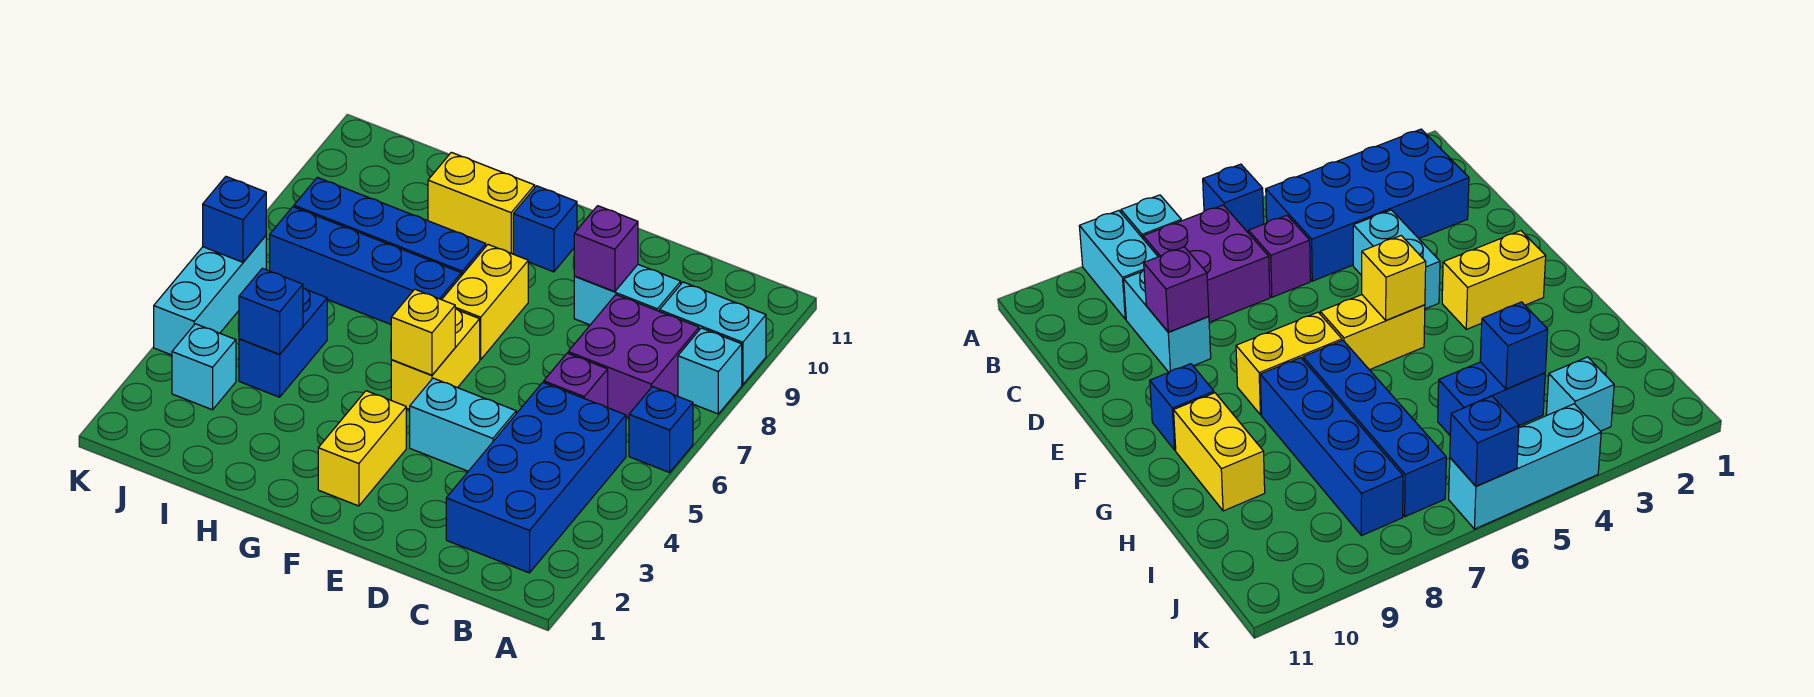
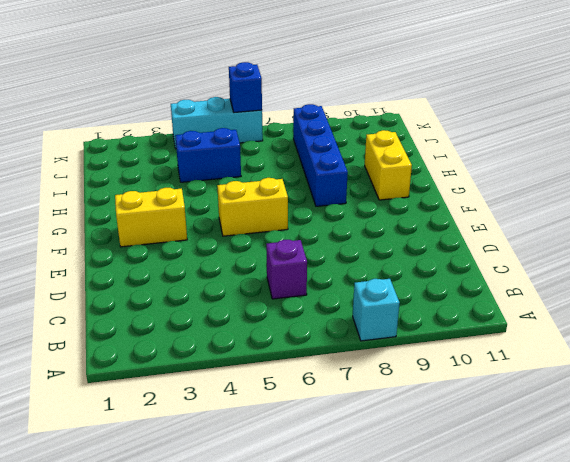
none -> blue brick A6 level 1
none -> cyan brick A9:B9 level 1
none -> blue brick B2:C5 level 1

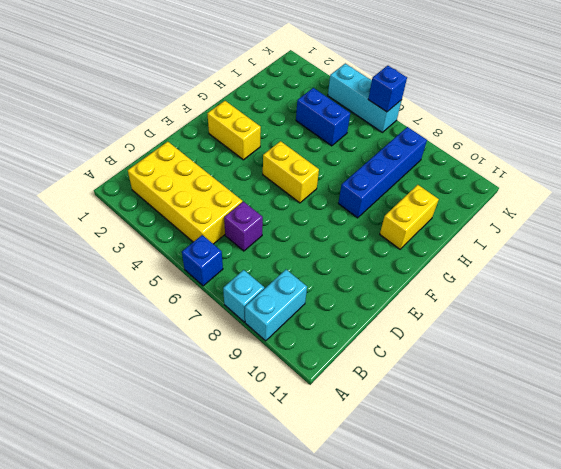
yellow brick B2:C5 level 1 -> blue brick B2:C5 level 1
none -> purple brick B7:C8 level 1
none -> cyan brick C9:D9 level 1
none -> cyan brick D4:E4 level 1

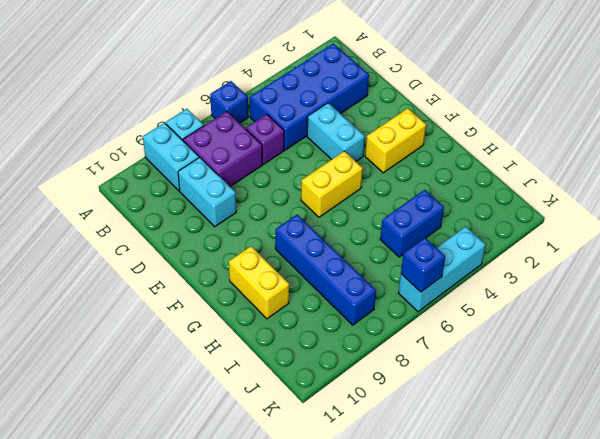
none -> yellow brick F7:F8 level 1
none -> blue brick F10 level 1
none -> blue brick G7:J7 level 1

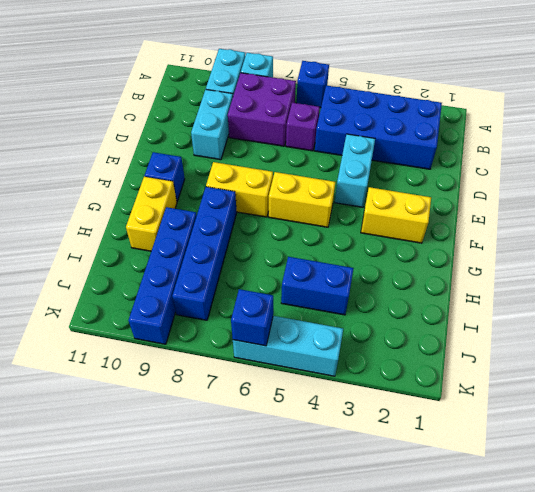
blue brick H9:K9 level 1 -> blue brick G7:J7 level 1
none -> cyan brick J3 level 1
none -> purple brick D9 level 2
none -> yellow brick F5 level 2

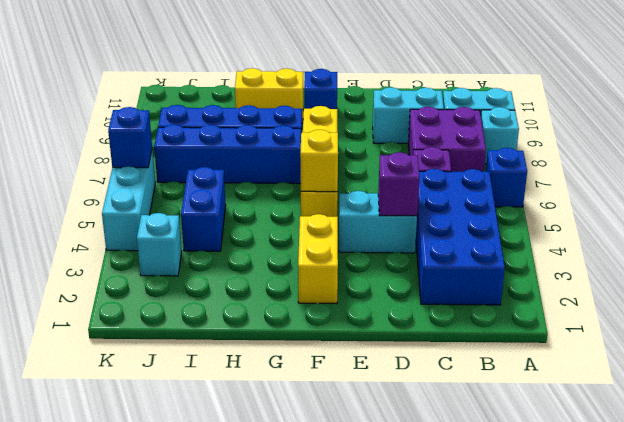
purple brick D4 level 2 -> purple brick D9 level 2
none -> blue brick I4 level 2

